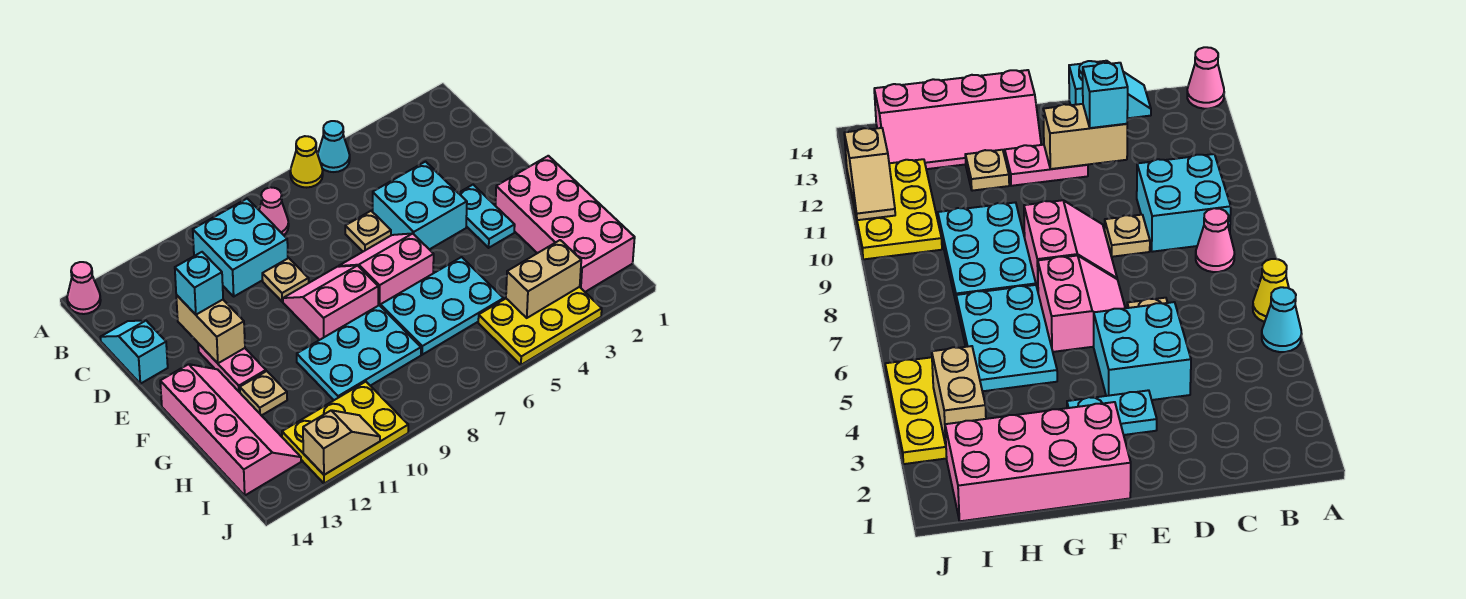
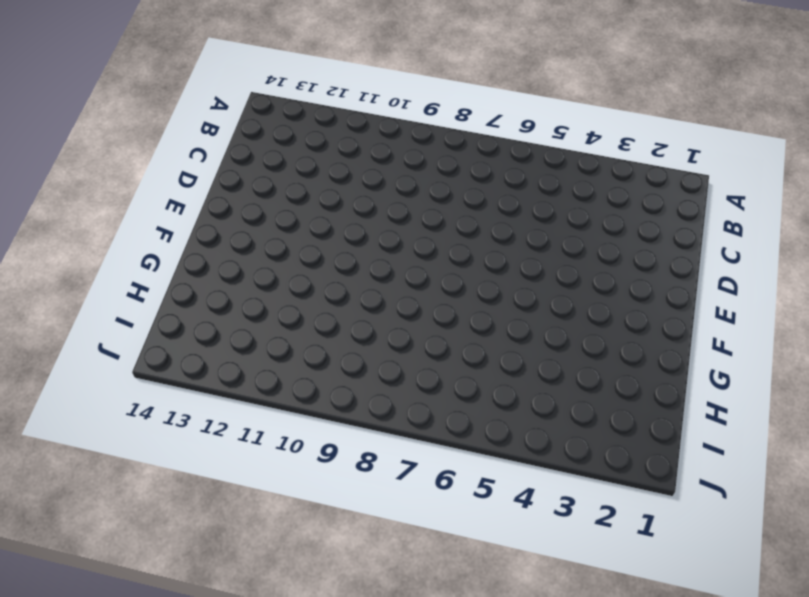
none -> cyan cone A5 level 1
none -> yellow cone A6 level 1
none -> pink cone A14 level 1

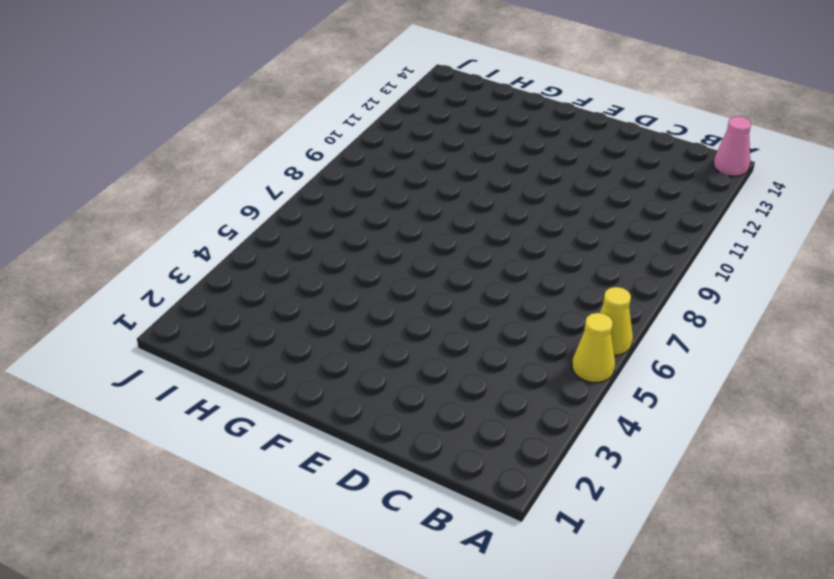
yellow cone A5 level 1 -> cyan cone A5 level 1
none -> pink cone B8 level 1
none -> cyan brick B9:C10 level 1
none -> cyan slope C14:D14 level 1 top D

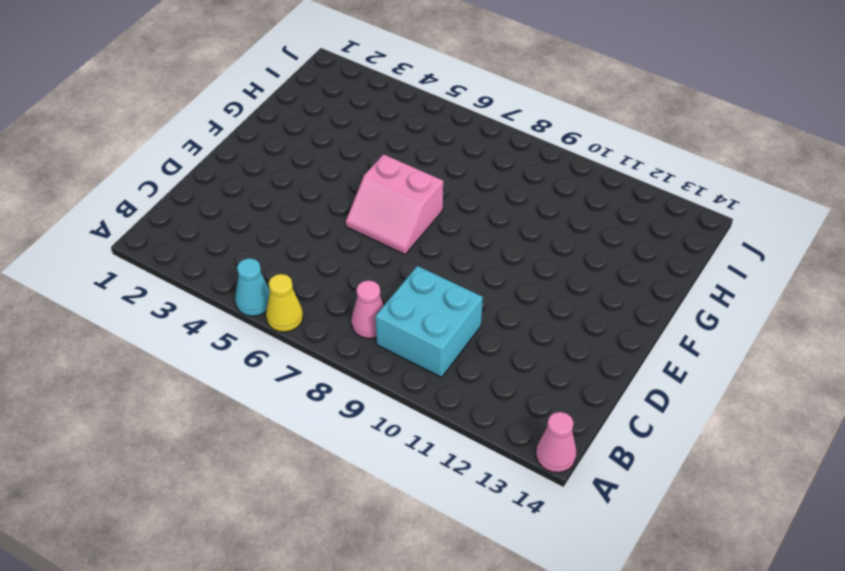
none -> cyan slope C14:D14 level 1 top D
none -> cyan brick D4:E5 level 1
none -> tan plate D6 level 1

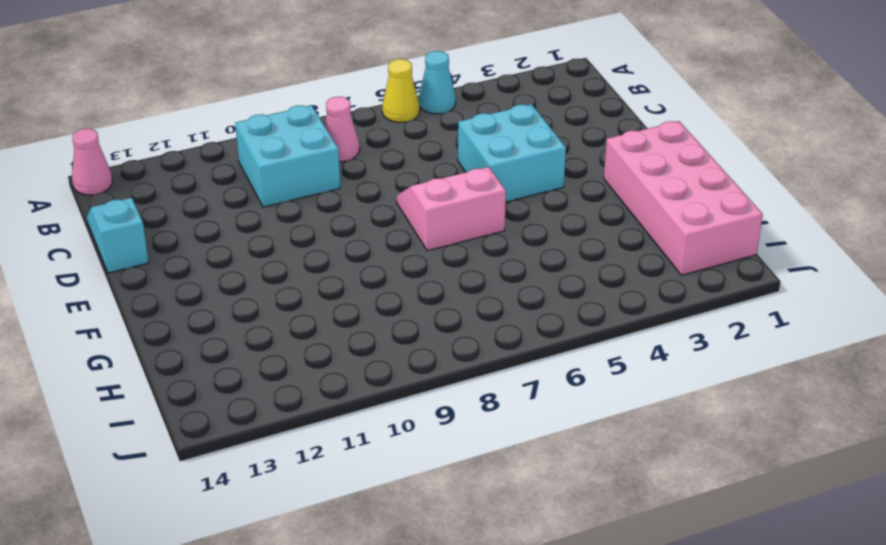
none -> tan plate D6 level 1
none -> tan plate D9 level 1
none -> cyan plate E3:F3 level 1

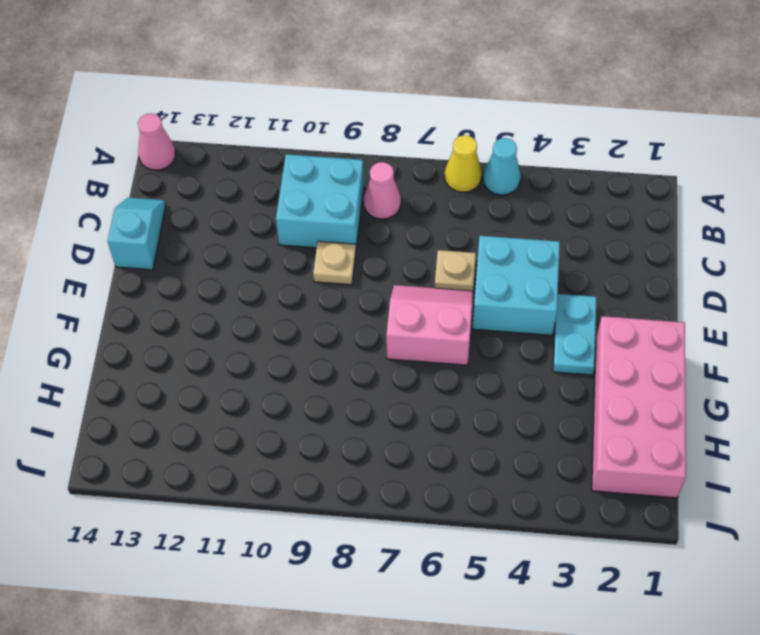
none -> pink slope E8:F9 level 1 top F
none -> pink plate E12:F12 level 1
none -> pink slope F13:I14 level 1 top 14

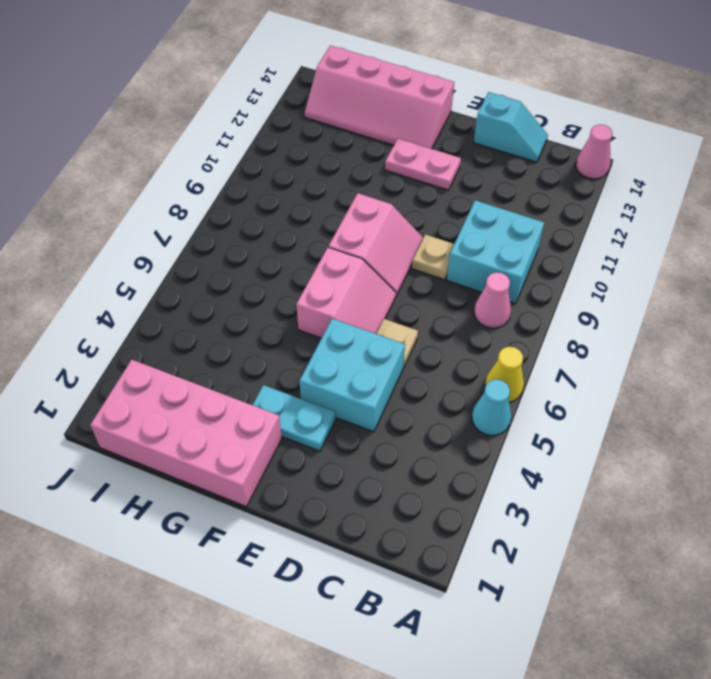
none -> cyan plate G5:H7 level 1
none -> cyan plate G8:H10 level 1
none -> tan plate G12 level 1

